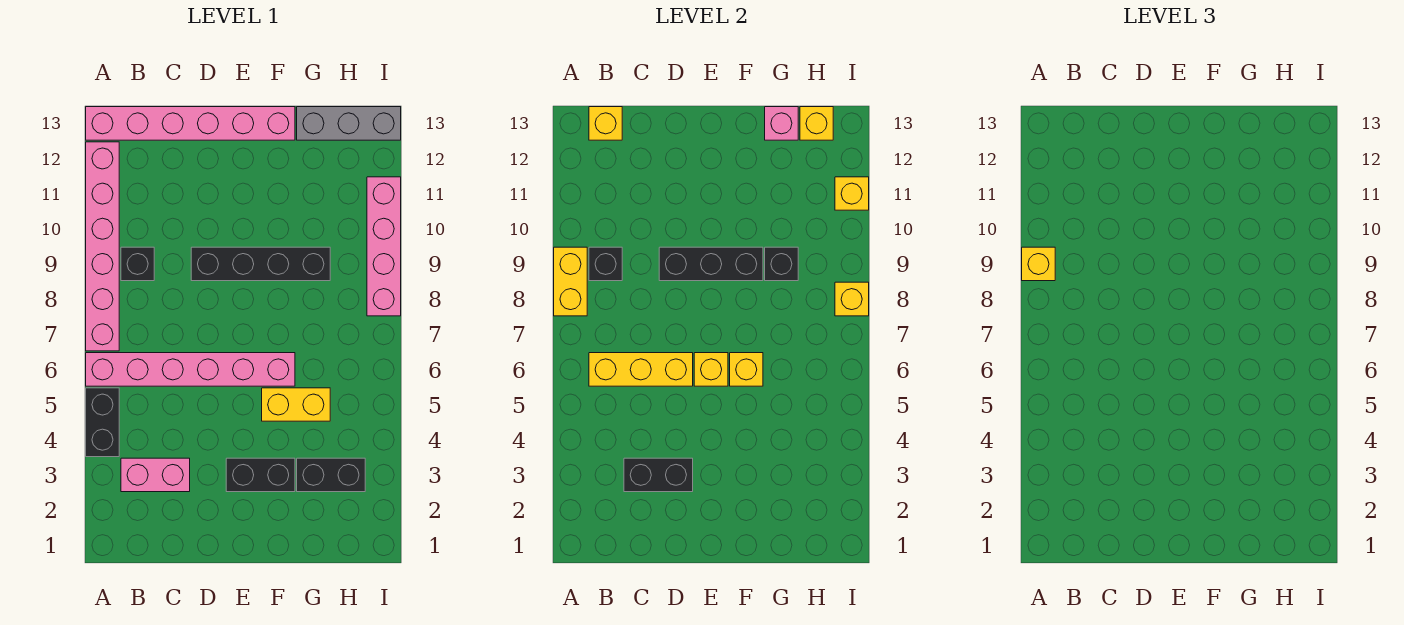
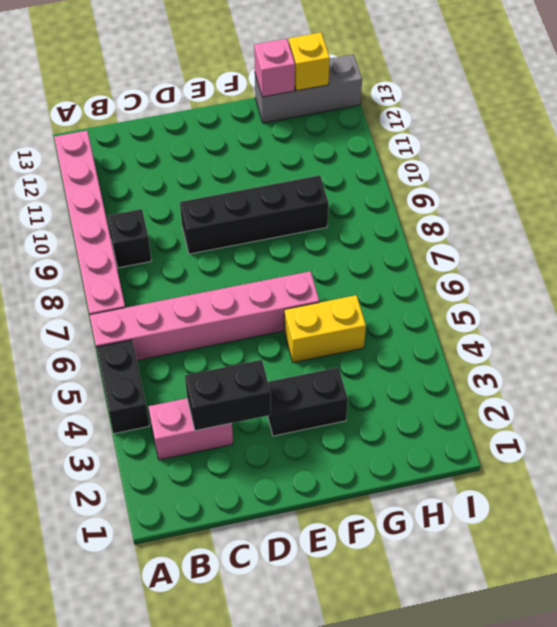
none -> pink brick A13:F13 level 1
none -> black brick G3:H3 level 1
none -> pink brick I8:I11 level 1

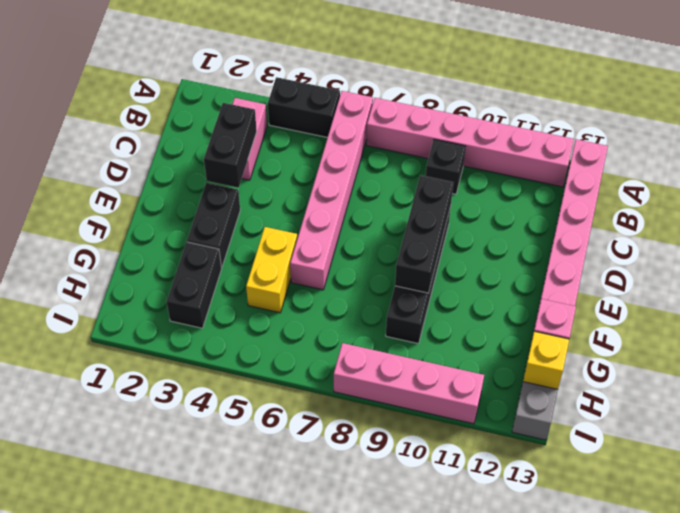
none -> yellow brick A8:A9 level 2
none -> yellow brick B6:D6 level 2
none -> black brick B9 level 2

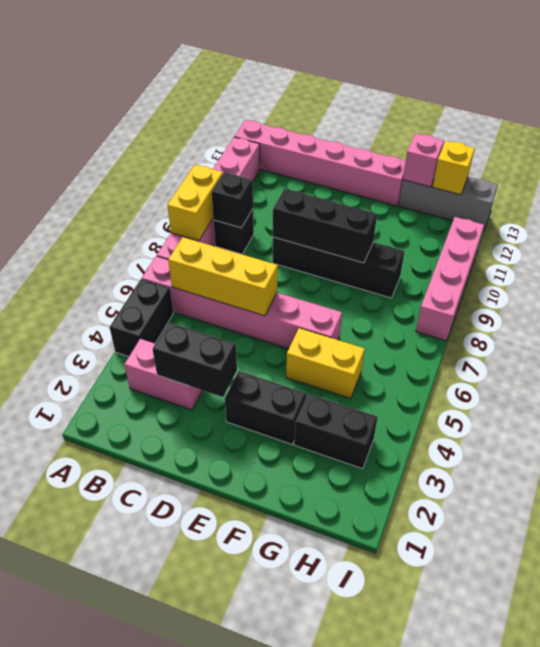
none -> yellow brick B13 level 2
none -> yellow brick E6 level 2
none -> yellow brick F6 level 2

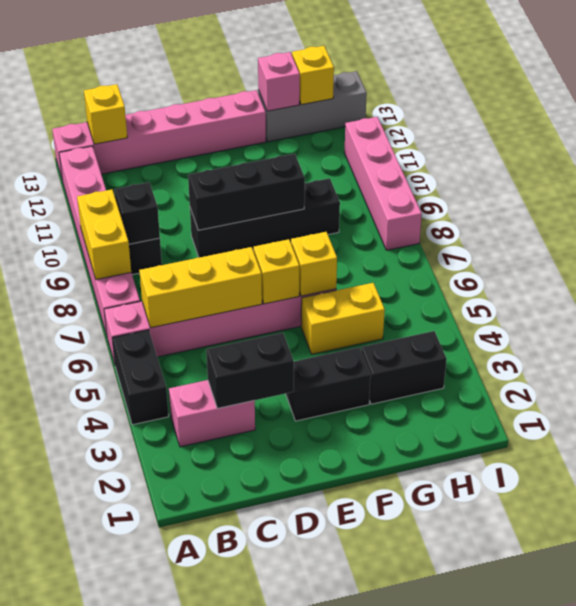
none -> black brick G9 level 2
none -> yellow brick I8 level 2
none -> yellow brick I11 level 2

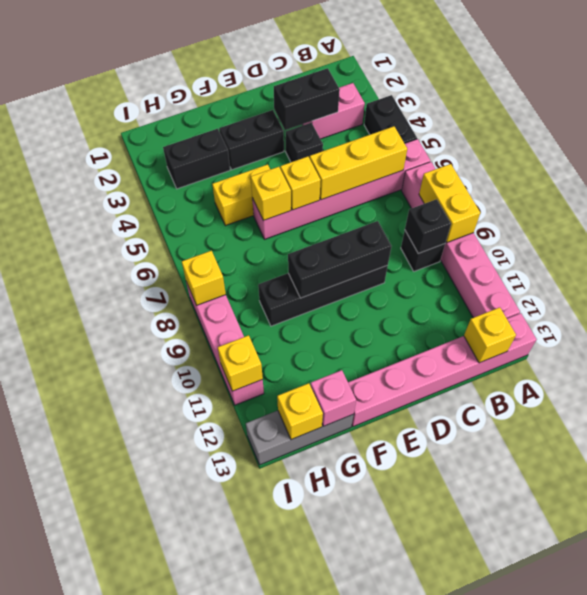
black brick D4 level 1 -> black brick G9 level 2
none -> yellow brick A9 level 3

